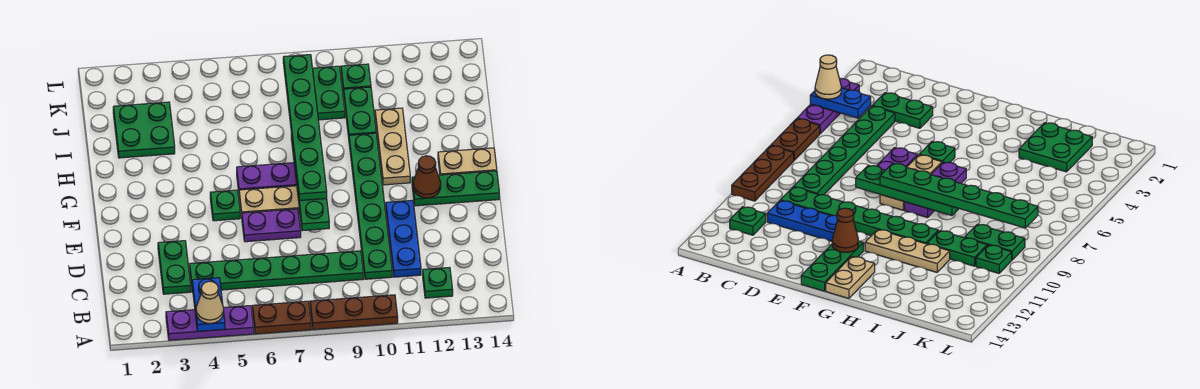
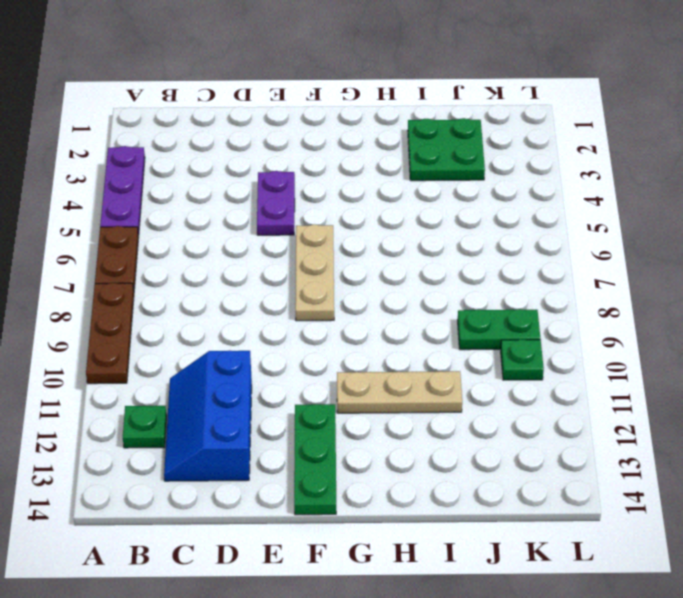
blue slope C11:D13 level 1 top D -> blue plate C11:E11 level 1
purple plate E4:E5 level 1 -> purple plate E6:E7 level 1
none -> green plate C3:D3 level 1
none -> green plate C4:C9 level 1
none -> green plate C10:H10 level 1

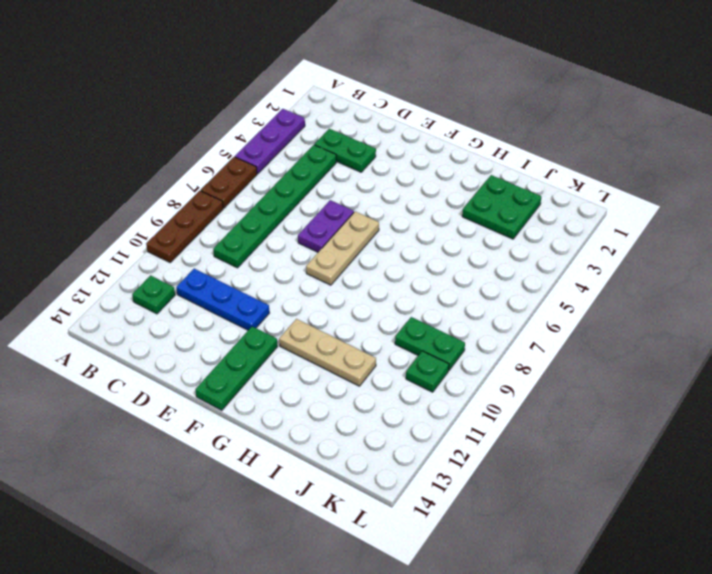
none -> green plate C10:H10 level 1
none -> green plate F5 level 1
none -> purple plate G6:G8 level 1

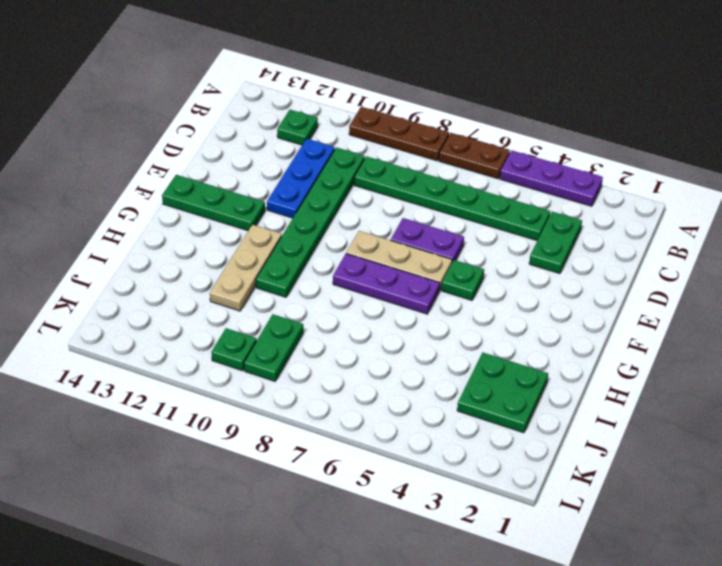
none -> tan plate G13:G14 level 1
none -> green plate I10:J10 level 1
none -> blue plate A4:B4 level 2

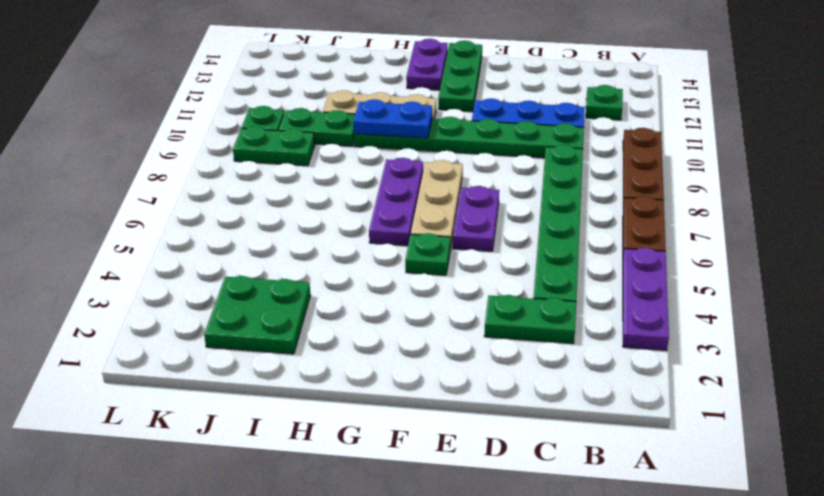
blue plate G10:H10 level 2 -> blue plate A4:B4 level 2
purple plate G13:G14 level 1 -> tan plate G13:G14 level 1
none -> green plate E8:H8 level 2
none -> brown cone F12 level 2
none -> tan cone A4 level 3

